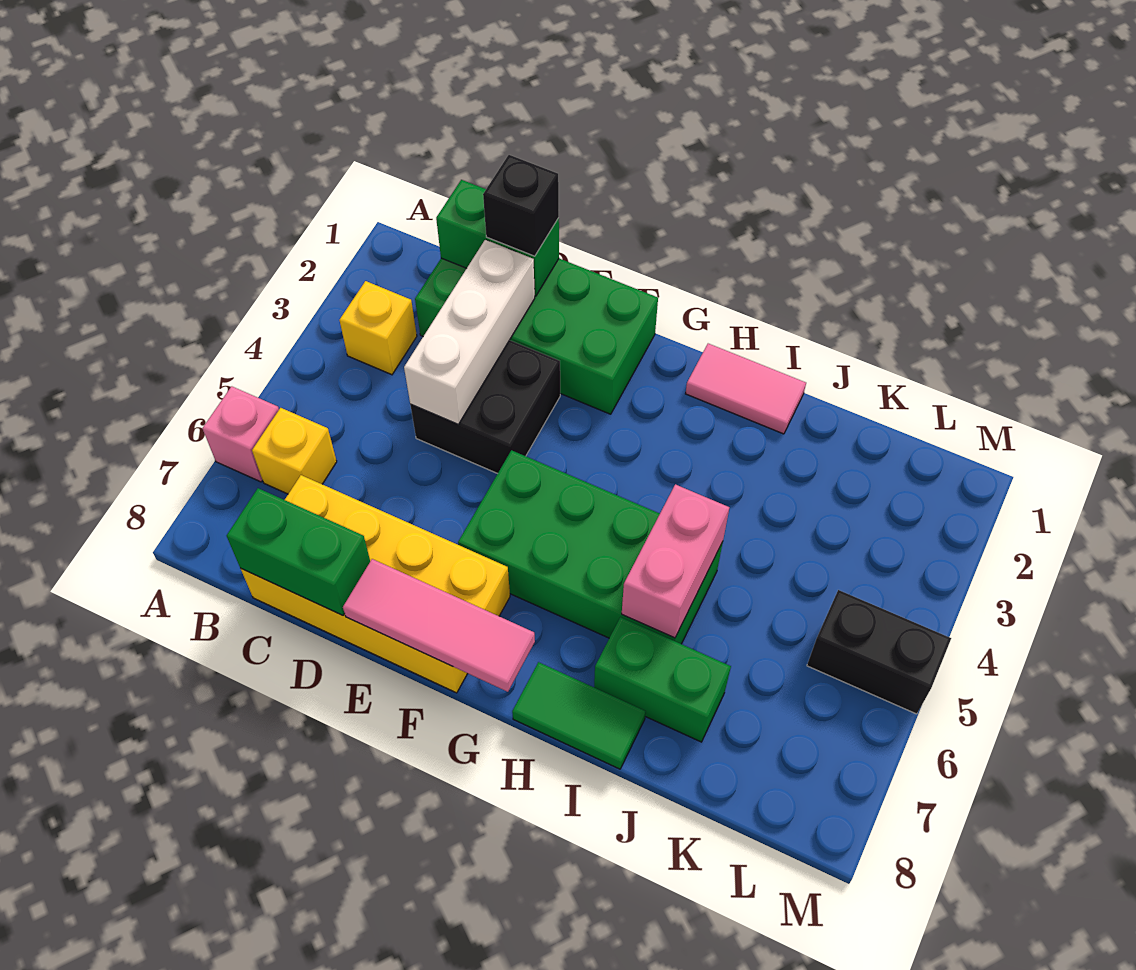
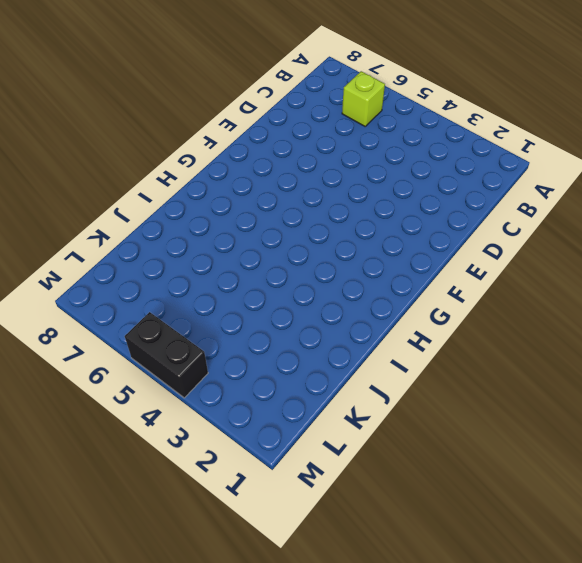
lime brick B6 level 1 -> yellow brick B6 level 1
black brick M4:M5 level 1 -> black brick L5:M5 level 1
none -> pink brick A6 level 1
none -> yellow brick B3 level 1
none -> green brick C1:F2 level 1

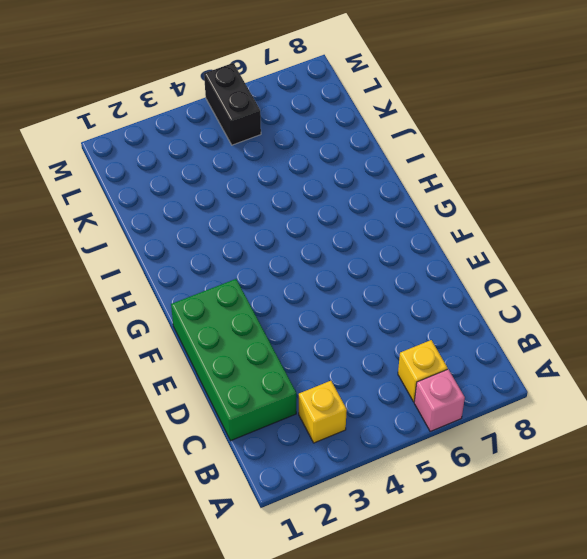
none -> yellow brick C7:F8 level 1
none -> black brick D3:E4 level 1
none -> green brick F5:I6 level 1

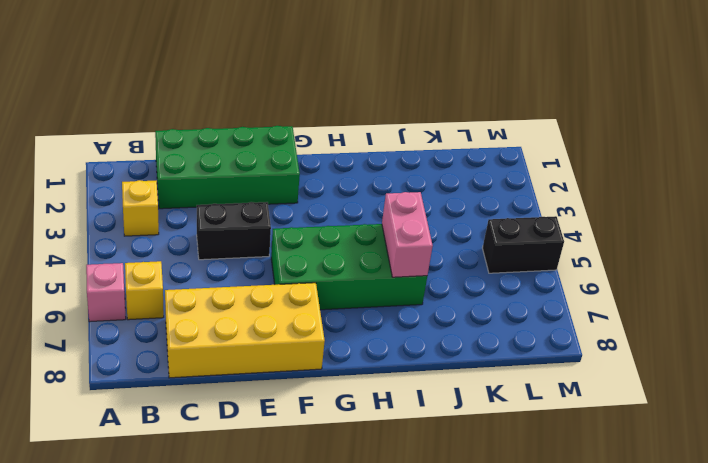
black brick D4:E4 level 1 -> black brick D3:E4 level 1
none -> pink tile H1:I1 level 1
none -> green tile H8:I8 level 1
none -> green brick I7:J7 level 1

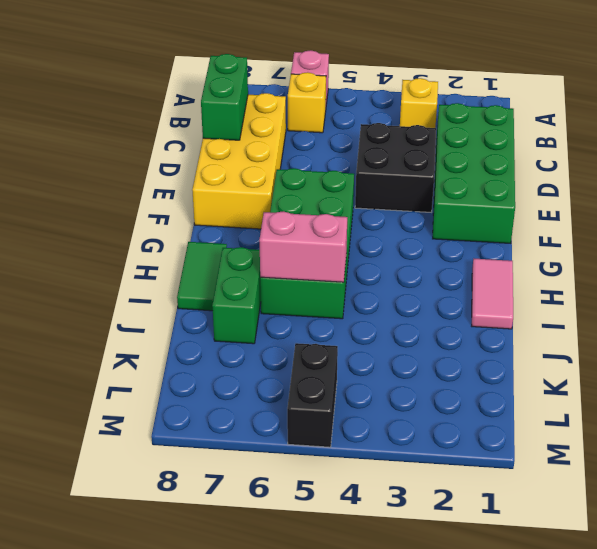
none -> green brick C1:D1 level 2
none -> white brick D2:D4 level 2
none -> pink tile E8:G8 level 2

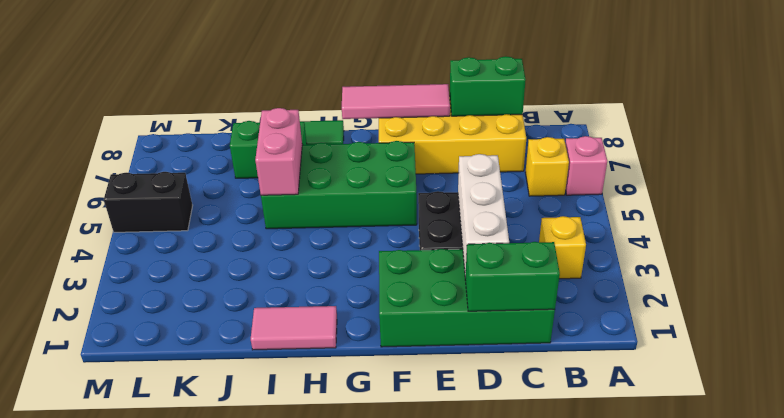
none -> black brick D1 level 3

